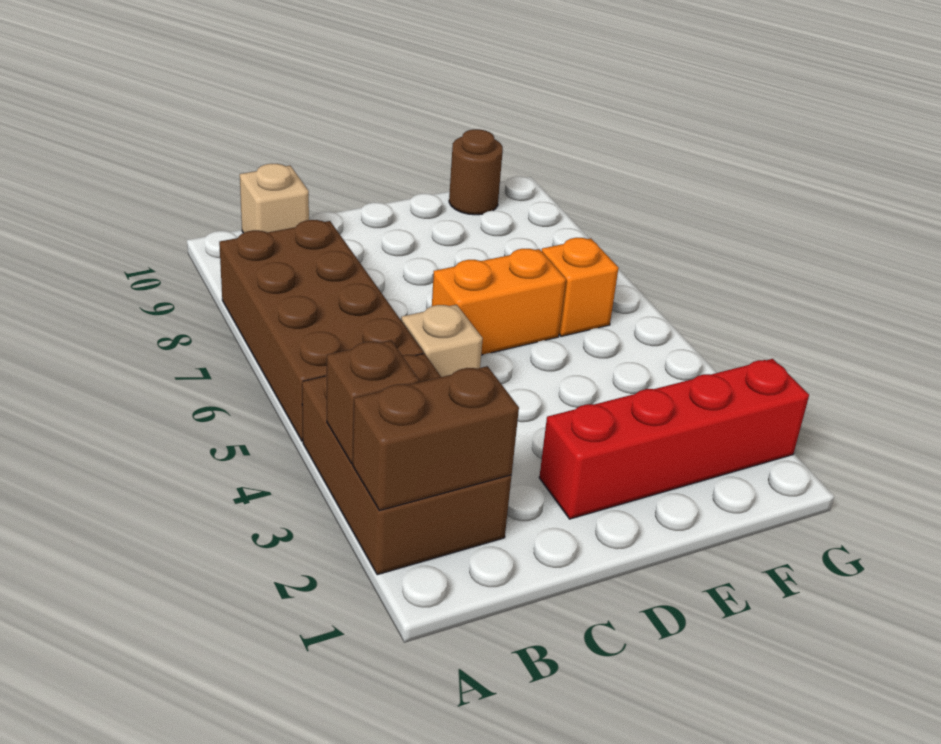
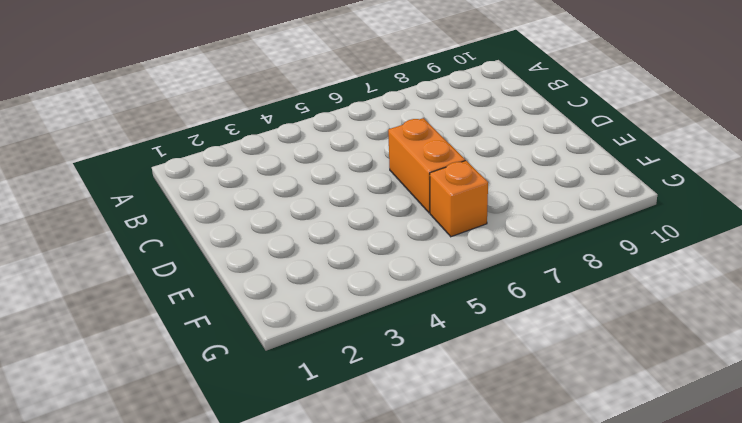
none -> brown brick A2:B4 level 1
none -> brown brick A5:B8 level 1

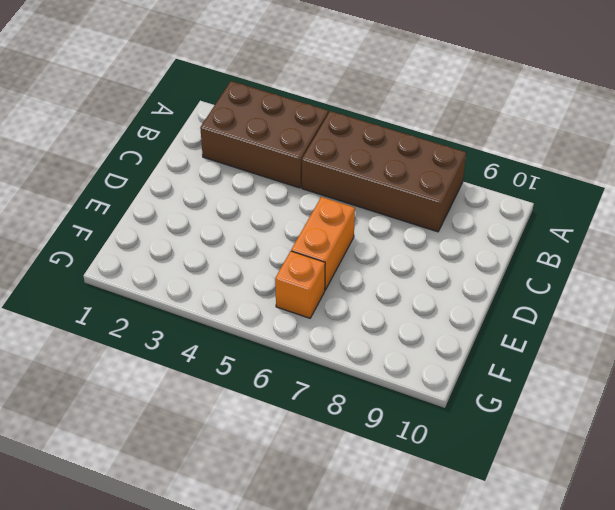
none -> tan brick B10 level 1
none -> tan brick C5 level 1

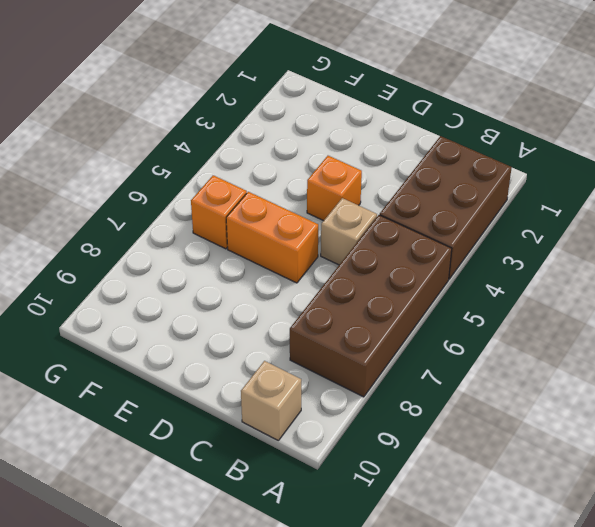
orange brick D4 level 1 -> none
none -> red brick D2:G2 level 1
none -> brown round brick F10 level 1

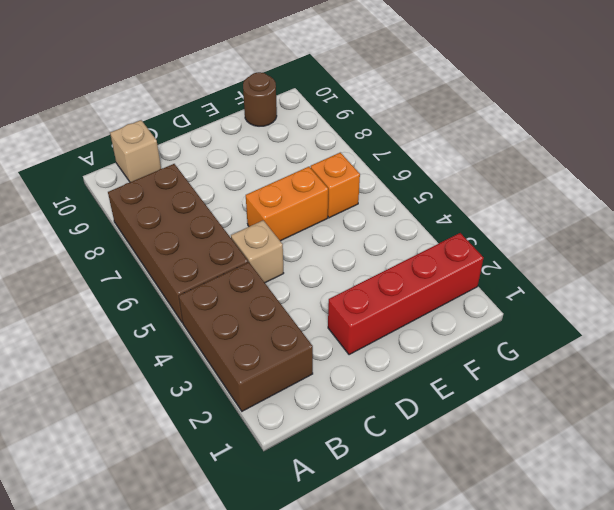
none -> brown brick A2:B2 level 2
none -> brown brick A3 level 2

